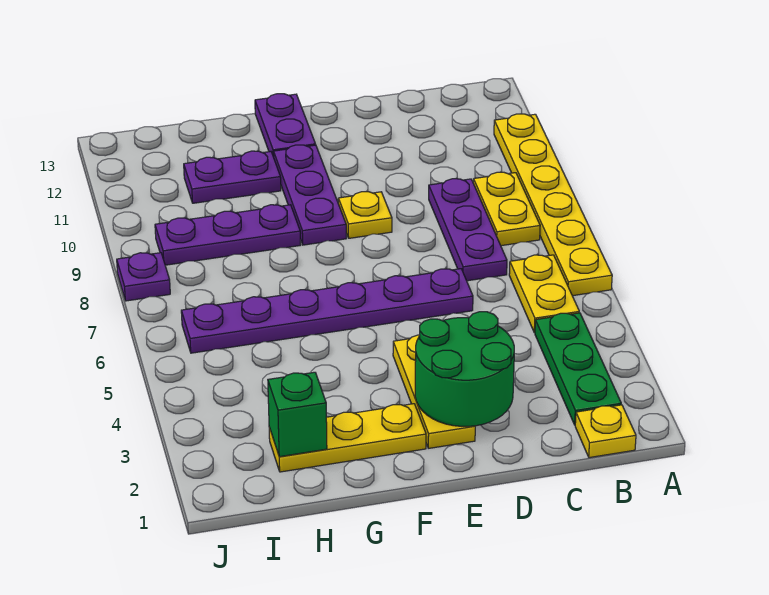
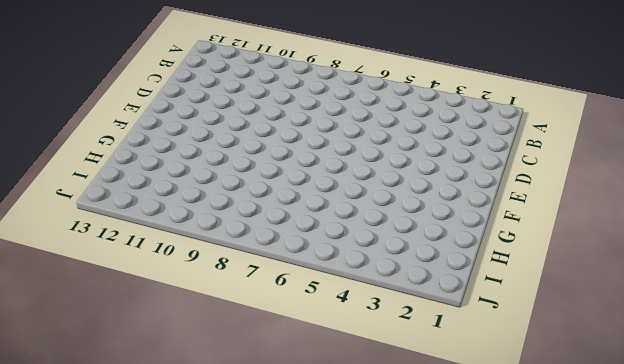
none -> yellow plate A6:A11 level 1
none -> yellow plate B1 level 1
none -> green plate B2:B4 level 1

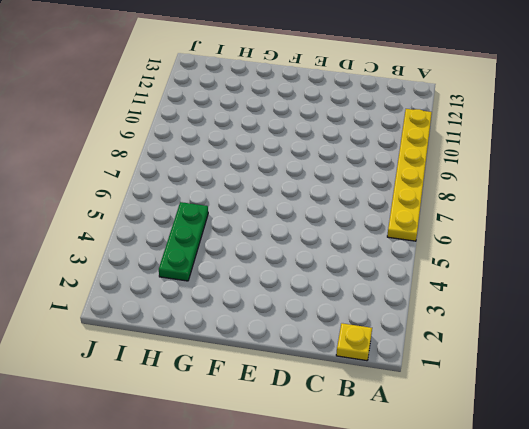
green plate H3:H5 level 1 -> green plate B2:B4 level 1
none -> yellow plate B5:B6 level 1
none -> yellow plate B8:B9 level 1
none -> purple plate C7:C9 level 1

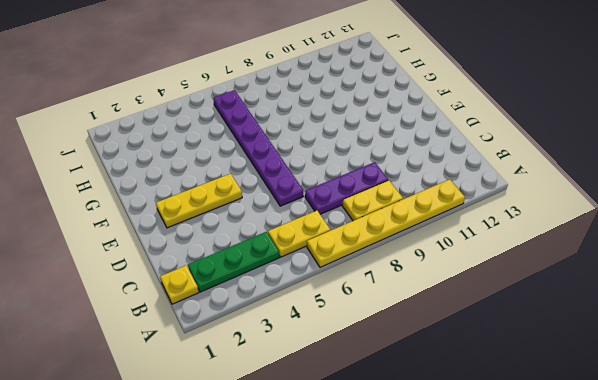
none -> yellow plate E9 level 1
none -> yellow plate F2:H2 level 1
none -> purple plate F9:F11 level 1

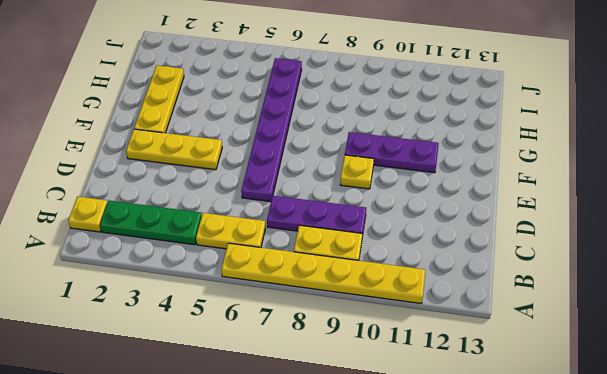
none -> purple plate F12:F13 level 1
none -> purple plate G9:I9 level 1
none -> purple plate G11:H11 level 1

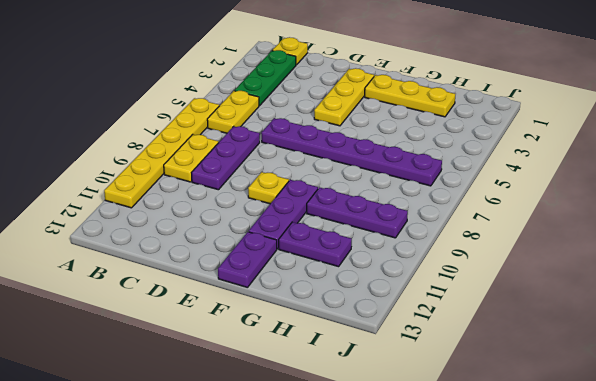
none -> purple plate J8 level 1
none -> green round brick D2:E3 level 2
none -> green brick H2 level 2

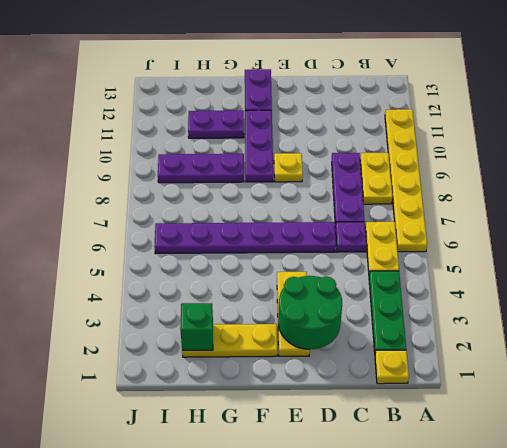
purple plate C6 level 1 -> purple plate J8 level 1

